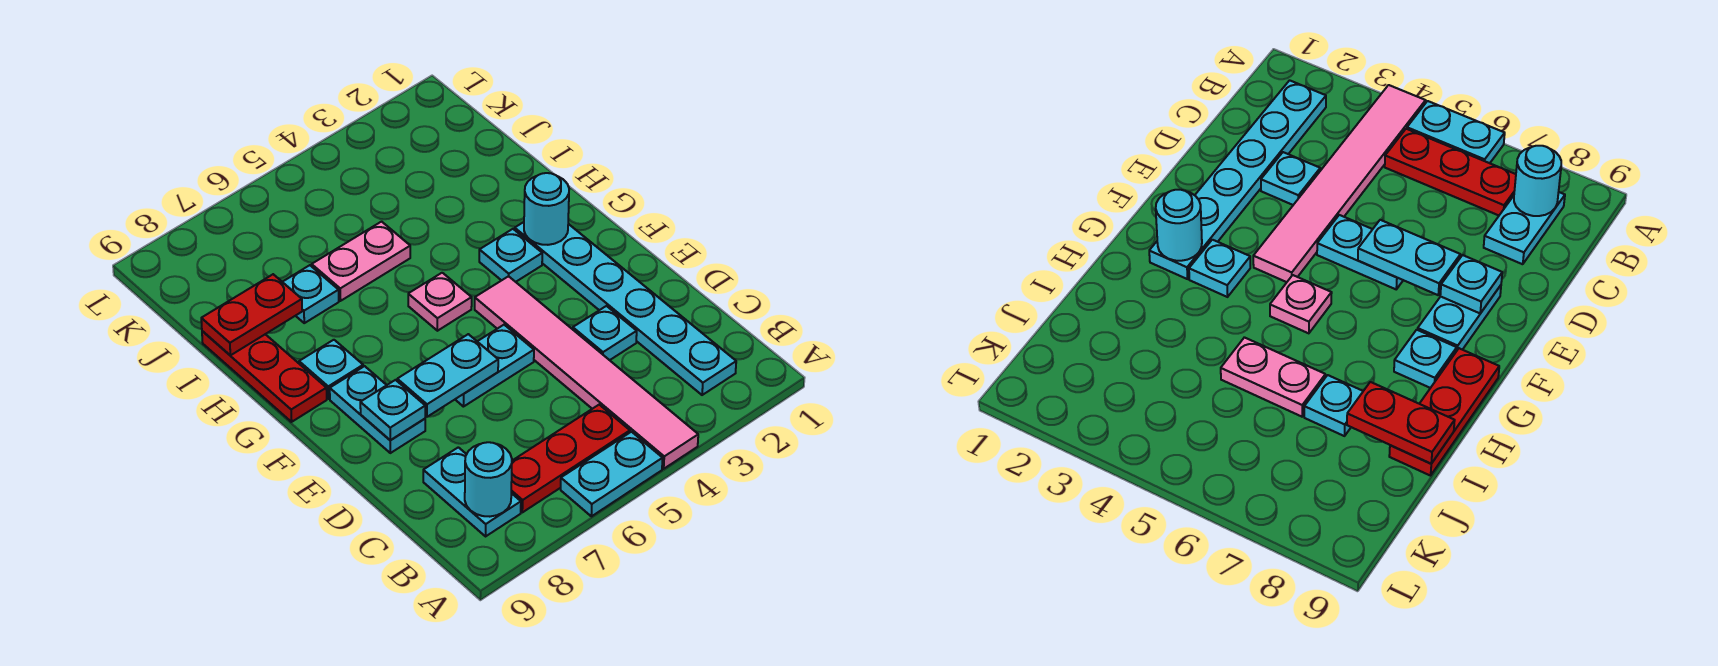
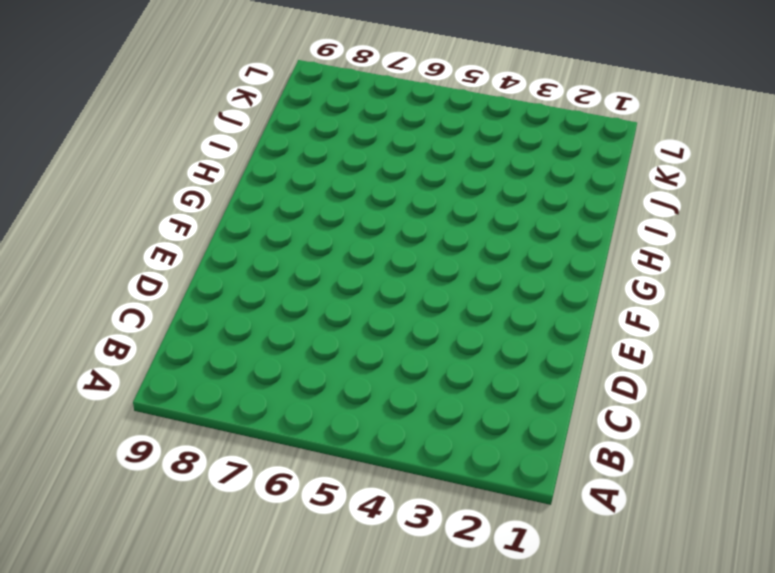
none -> pink tile A4:F4 level 1
none -> cyan plate A5:A6 level 1
none -> cyan plate B2:G2 level 1

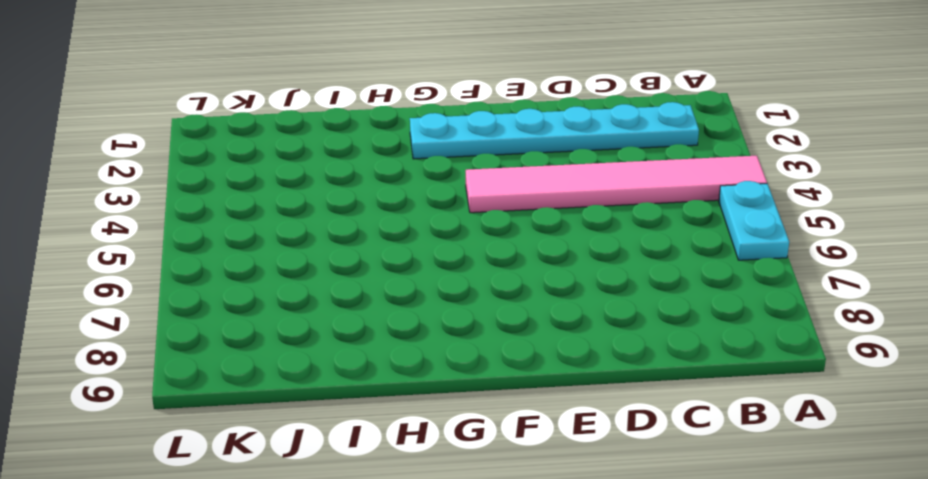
none -> red plate B5:B7 level 1
none -> cyan plate B8:C8 level 1
none -> cyan plate D3 level 1

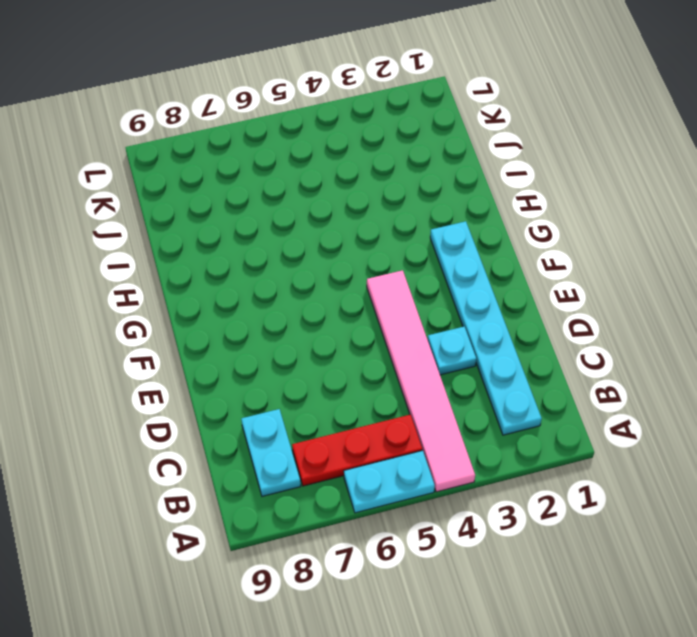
none -> cyan plate E5:E6 level 1
none -> cyan plate E8:F8 level 1
none -> cyan plate G3 level 1

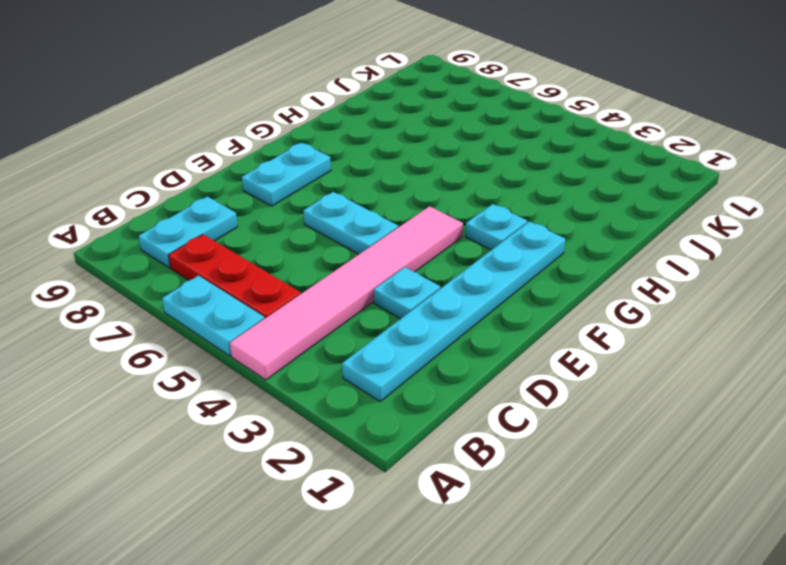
none -> pink plate G5 level 1
none -> cyan plate G8 level 1
none -> red plate G9:I9 level 1

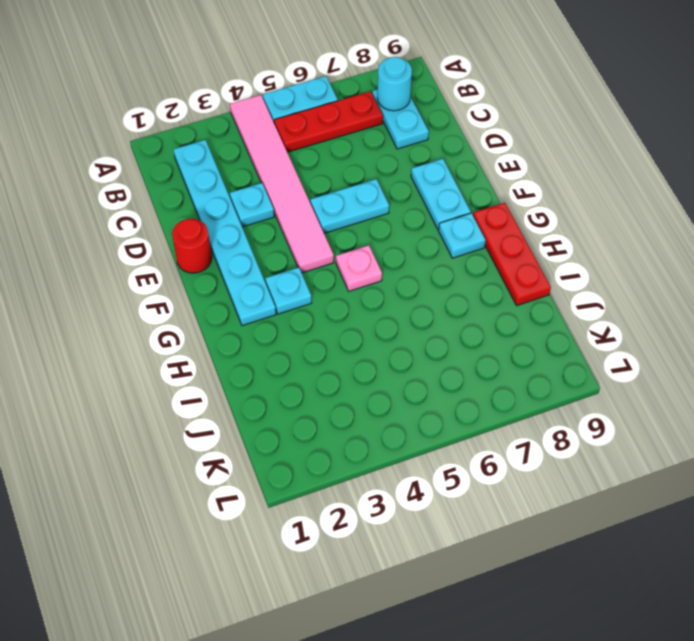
red round brick E1 level 1 -> none
none -> pink plate I5:I6 level 1
none -> cyan plate I7 level 1
none -> cyan plate E6:E7 level 2

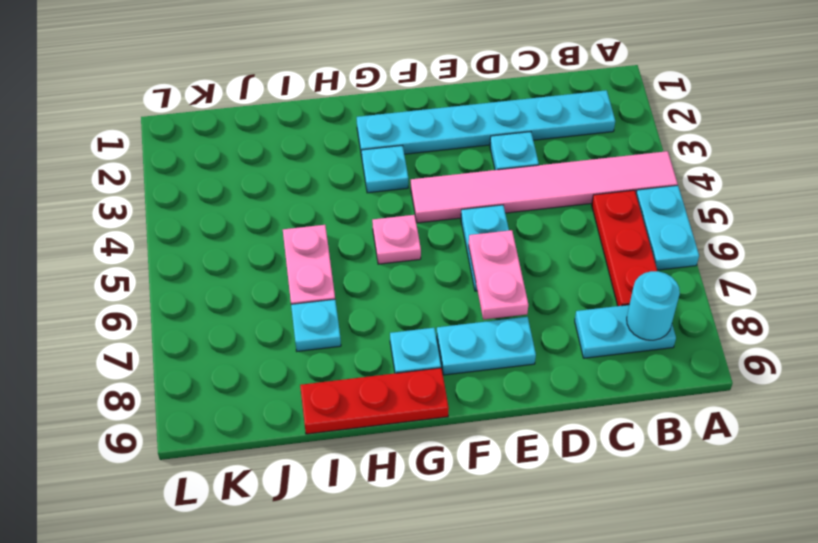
pink plate E6:E7 level 2 -> cyan plate E6:E7 level 2
none -> cyan plate E8 level 2
none -> cyan round brick G2 level 2
none -> red plate I8:I9 level 2

